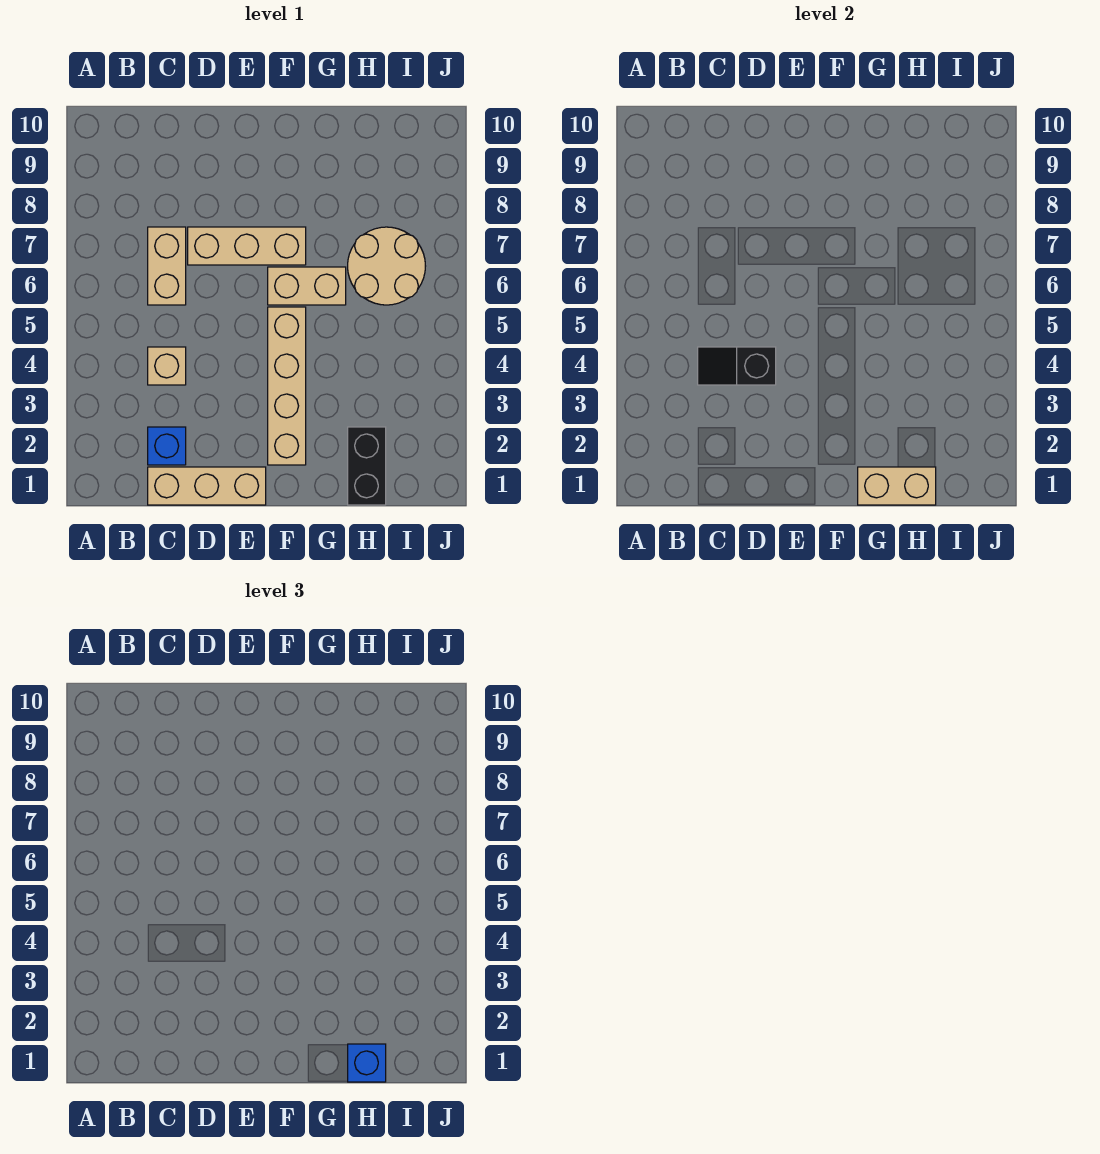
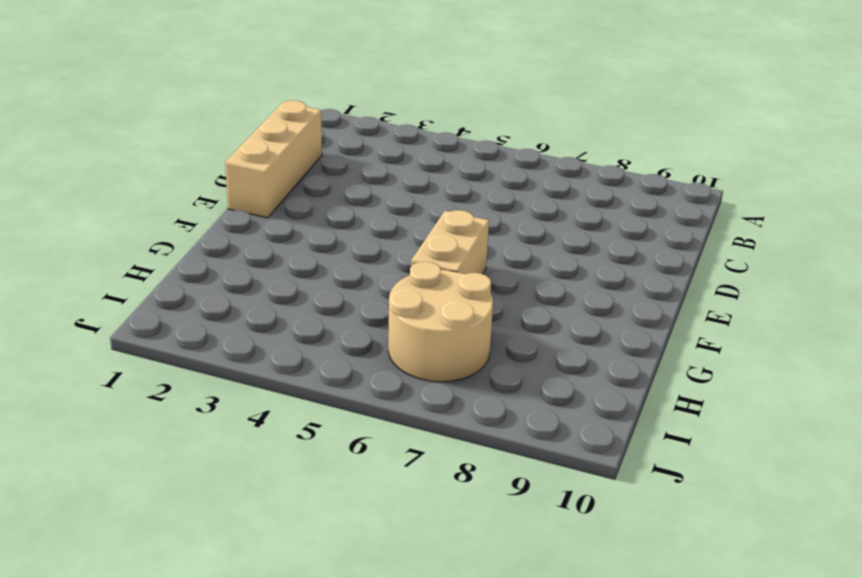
none -> blue brick C2 level 1
none -> tan brick C4 level 1
none -> tan brick C6:C7 level 1

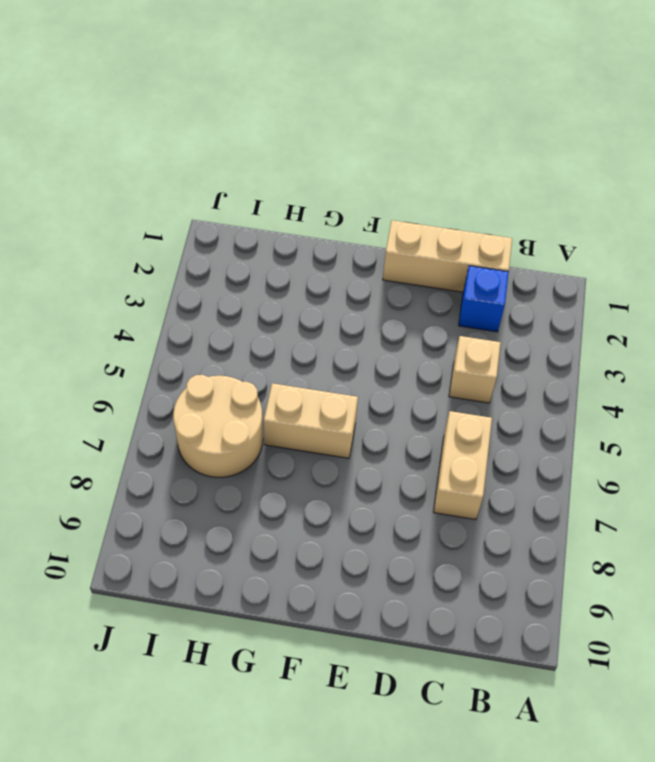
none -> tan brick D7:F7 level 1
none -> tan brick F2:F5 level 1
none -> black brick H1:H2 level 1

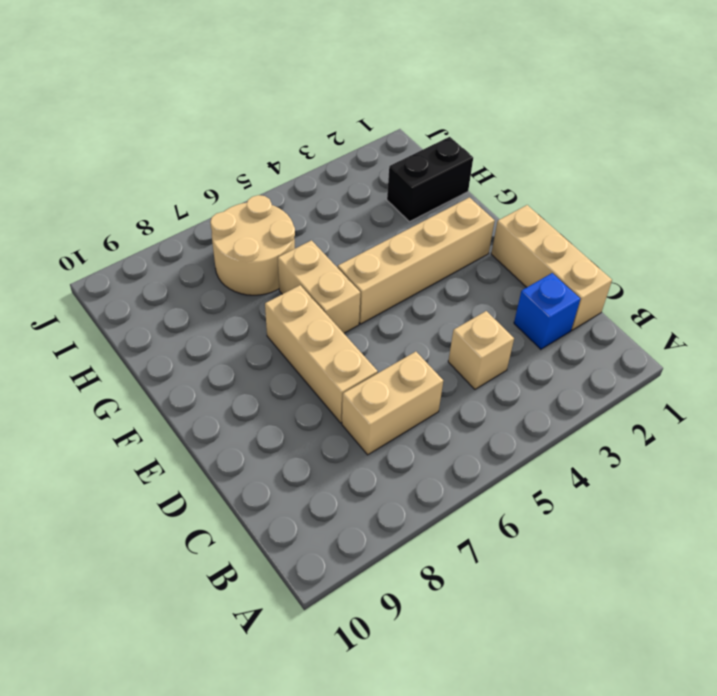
none -> black slope C4:D4 level 2 top D
none -> tan brick G1:H1 level 2
none -> blue brick H1 level 3

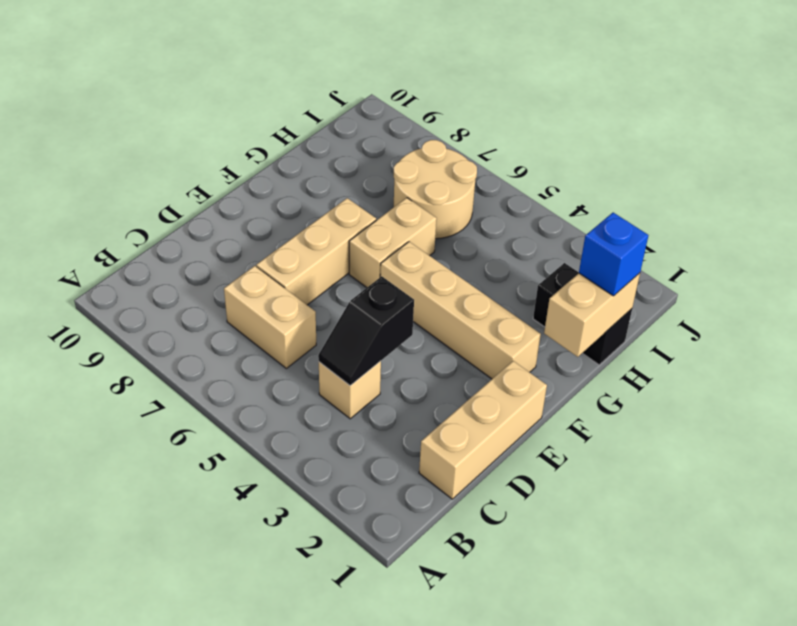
none -> blue brick C2 level 1

